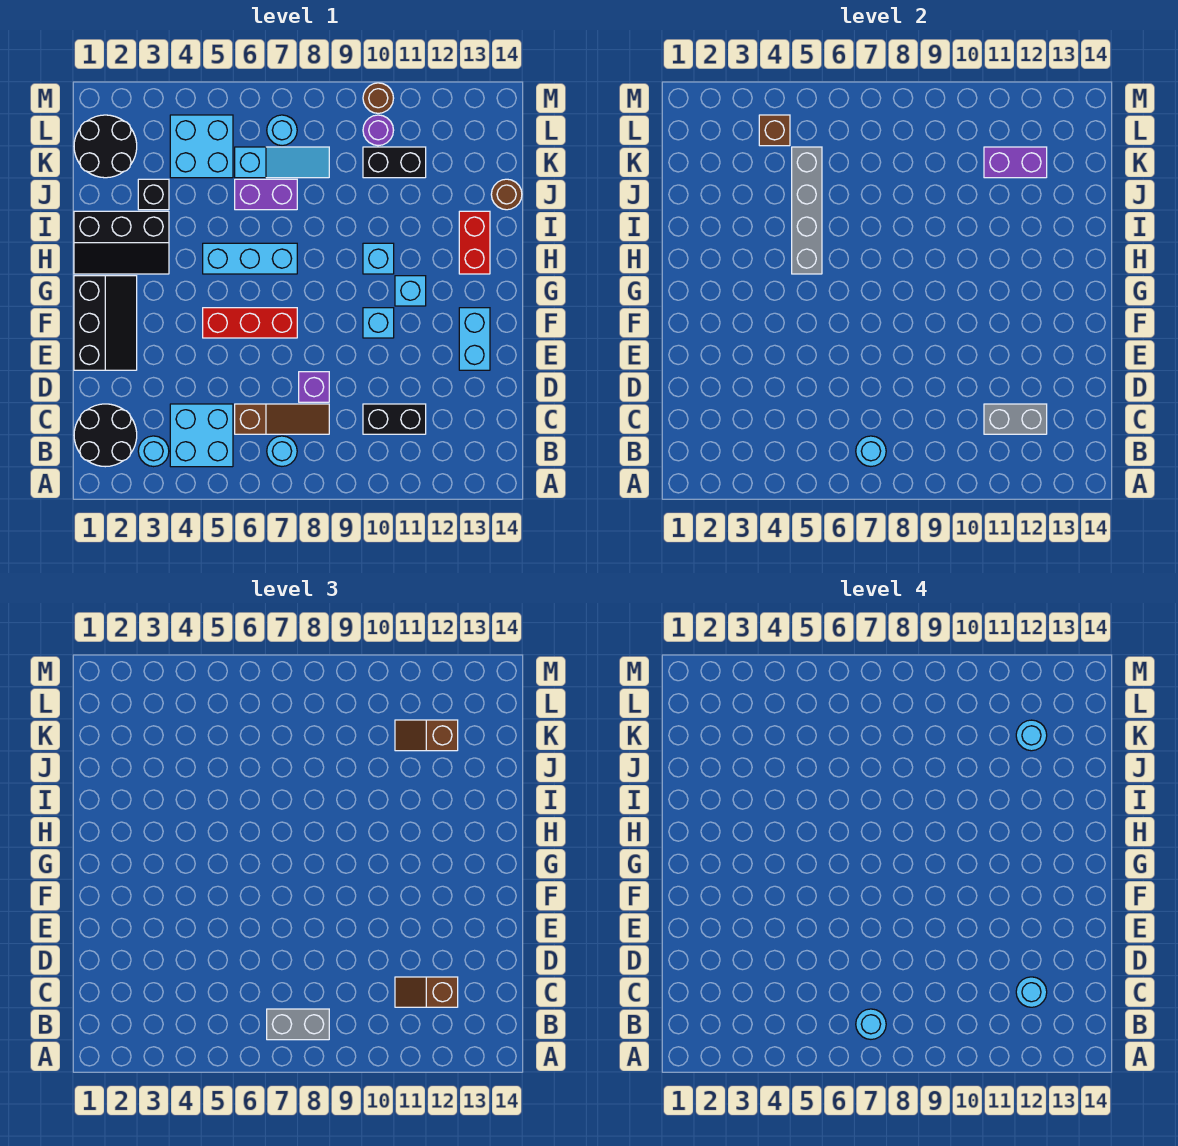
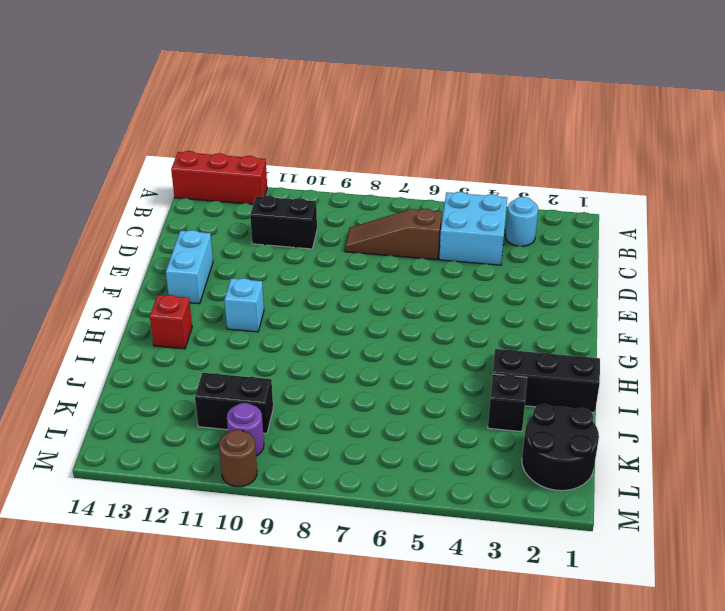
red brick A12:A14 level 1 -> red brick F5:F7 level 1
red brick H13 level 1 -> red brick H13:I13 level 1
none -> black round brick B1:C2 level 1
none -> cyan round brick B7 level 1
none -> purple brick D8 level 1
none -> black slope E1:G2 level 1 top 1

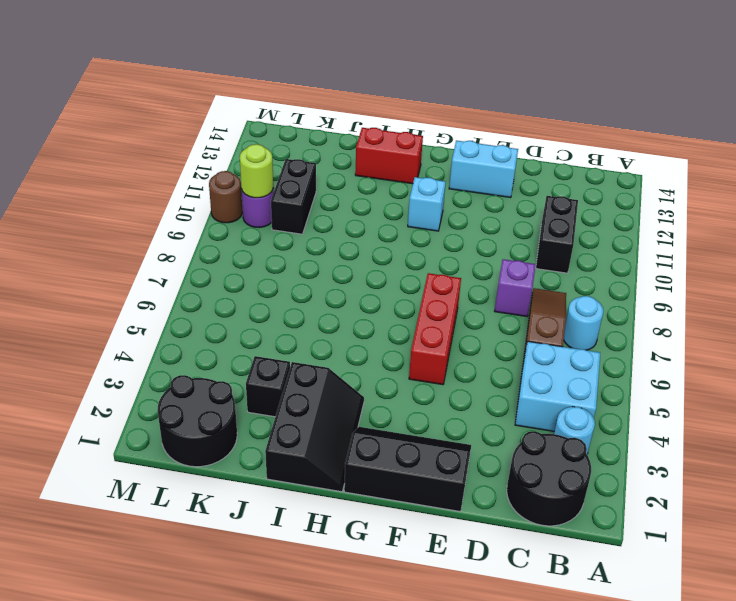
lime round brick L10 level 2 -> none
none -> cyan brick F10 level 1
none -> cyan brick H5:H7 level 1
none -> cyan brick H10 level 1
none -> purple brick J6:J7 level 1

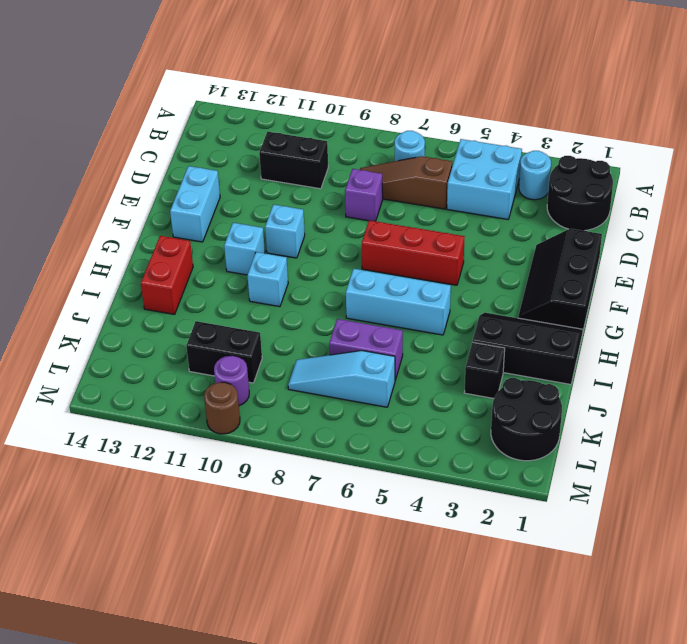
none -> brown round brick J14 level 1
none -> cyan brick K4:L5 level 1
none -> cyan round brick L7 level 1
none -> cyan round brick B7 level 2

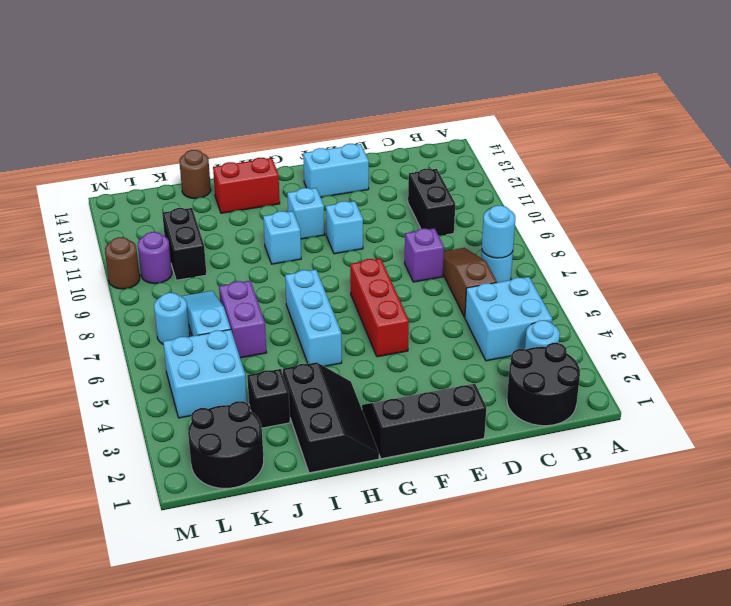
none -> grey brick C11:C12 level 2
none -> grey brick H5:K5 level 2
none -> purple brick K11:K12 level 2
none -> brown brick L4 level 2

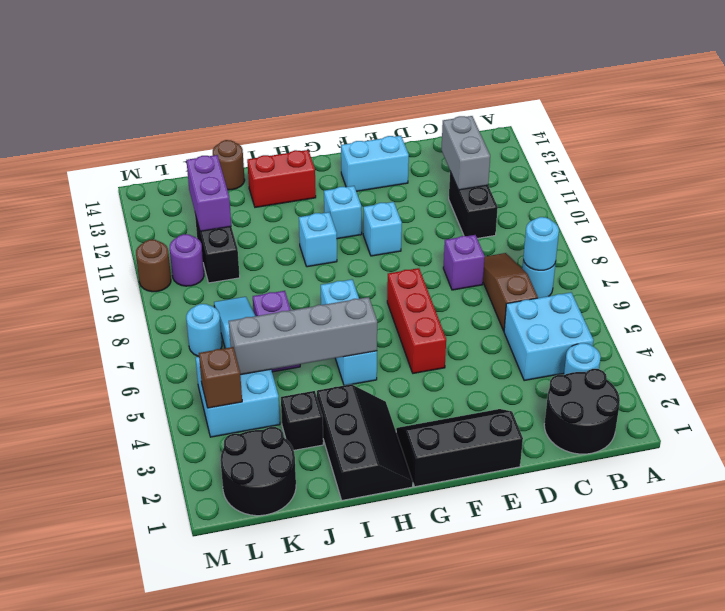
none -> grey brick B7:B8 level 3
none -> brown slope C11:C12 level 3 top 12
none -> brown slope K11:K12 level 3 top 12
none -> cyan round brick B7 level 4

